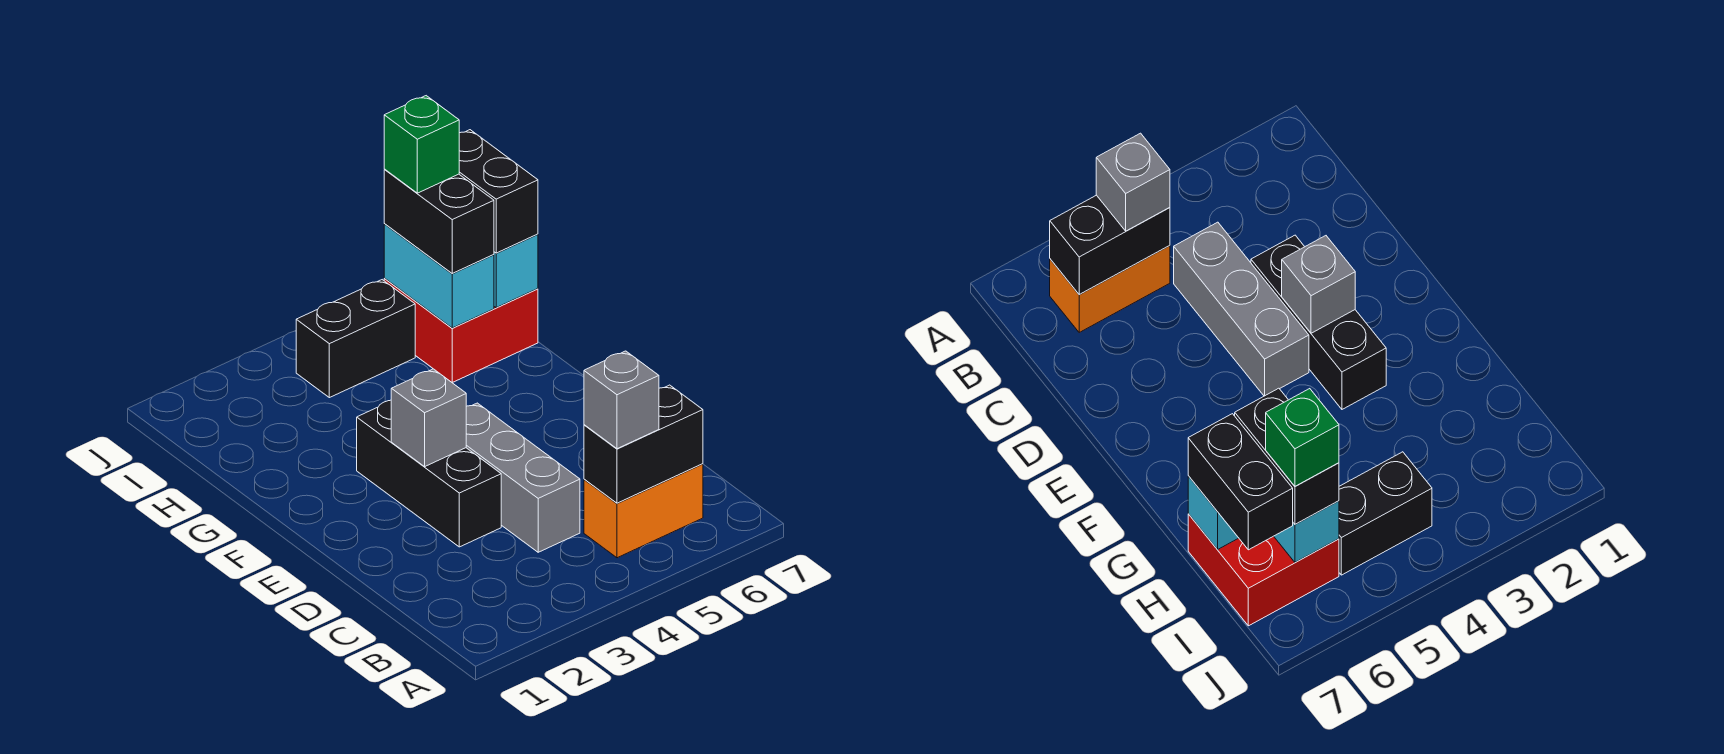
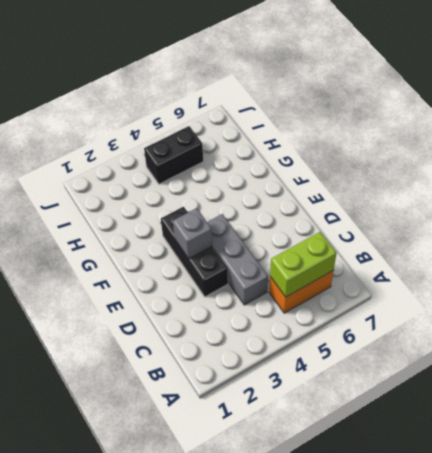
lime brick B5:B6 level 2 -> black brick B5:B6 level 2
none -> red brick H6:I7 level 1
none -> cyan brick H6:I6 level 2
none -> cyan brick H7 level 2

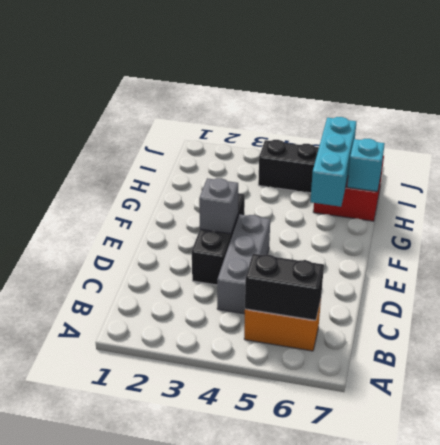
cyan brick G6:I6 level 2 -> cyan brick H6:I6 level 2
none -> grey brick B5 level 3
none -> black brick H6:I6 level 3
none -> black brick H7:I7 level 3

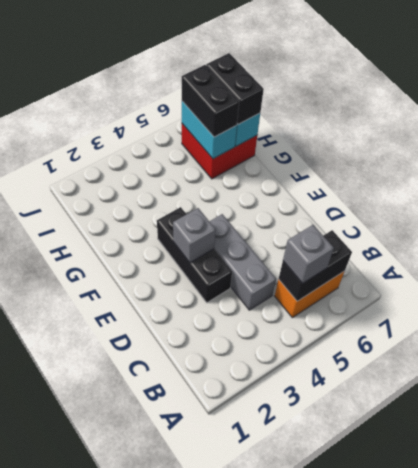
none -> black brick I4:I5 level 1
none -> green brick I6 level 4

